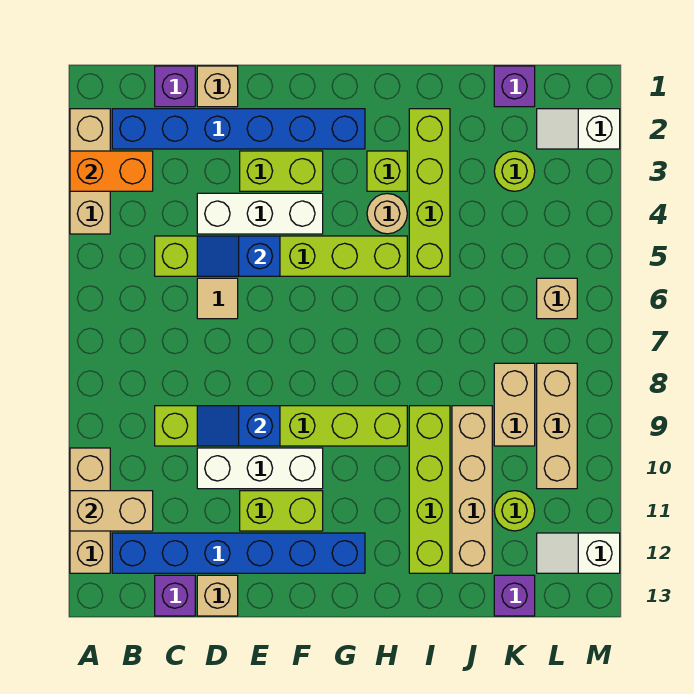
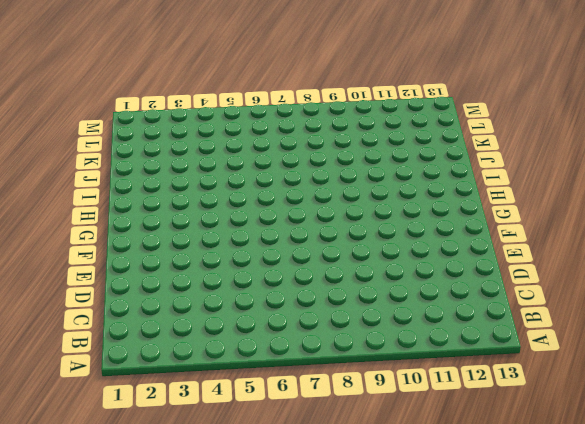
none -> tan brick A2:A4 level 1
none -> tan brick A10:A12 level 1
none -> blue brick B2:G2 level 1
none -> blue brick B12:G12 level 1

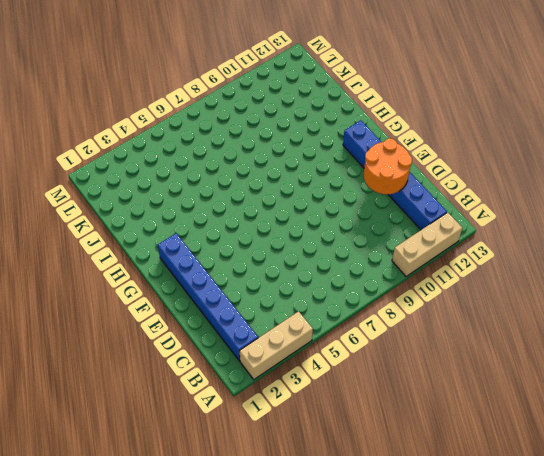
orange round brick D11:E12 level 2 -> none
none -> purple brick C1 level 1
none -> lime brick C5:H5 level 1
none -> lime brick C9:H9 level 1
none -> purple brick C13 level 1

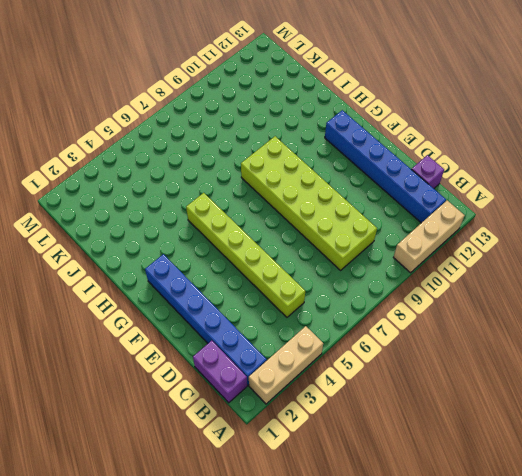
purple brick B1:C1 level 1 -> purple brick C1 level 1
lime brick C8:H9 level 1 -> lime brick C9:H9 level 1
none -> tan brick D1 level 1
none -> white brick D4:F4 level 1
none -> tan tile D6 level 1
none -> white brick D10:F10 level 1

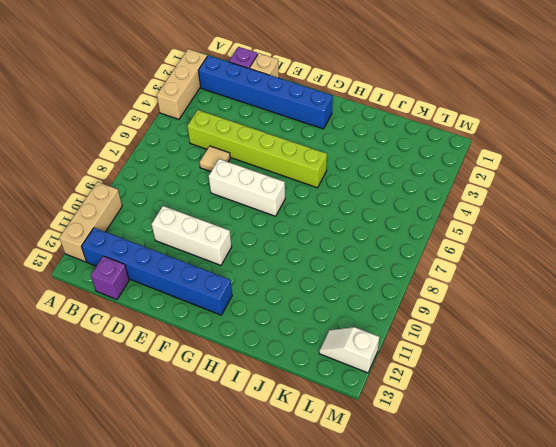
white brick E7:G7 level 1 -> white brick D4:F4 level 1
none -> lime brick C9:H9 level 1
none -> tan brick D13 level 1
none -> lime brick E3:F3 level 1
none -> lime brick E11:F11 level 1

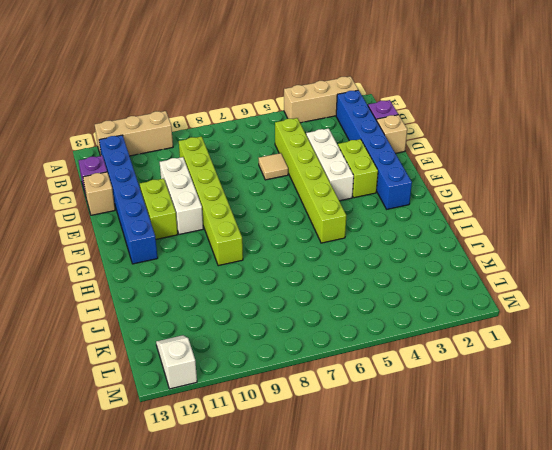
none -> lime brick H3 level 1
none -> tan round brick H4 level 1
none -> lime brick I2:I5 level 1
none -> lime brick I9:I12 level 1

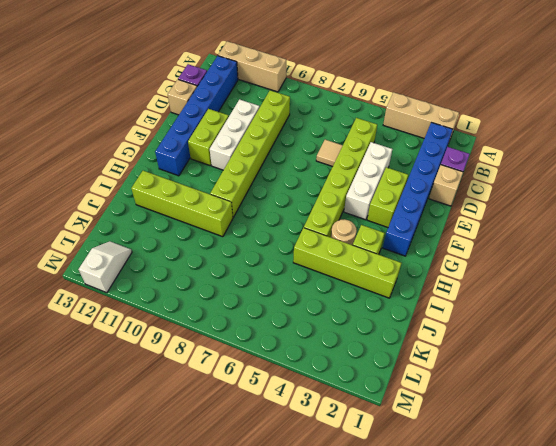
none -> tan brick J9:J12 level 1
none -> purple brick K1 level 1
none -> lime round brick K3 level 1
none -> tan brick K8:K9 level 1

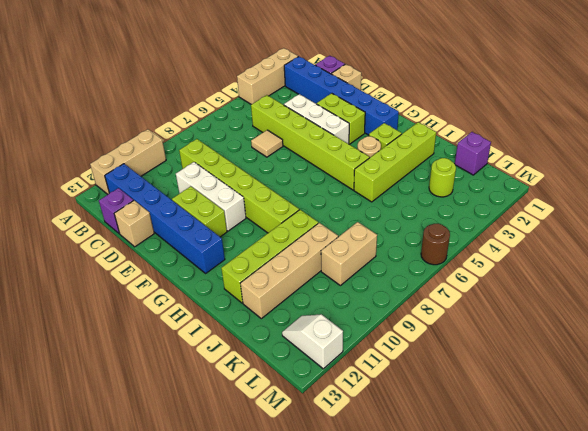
brown round brick M6 level 1 -> none
none -> lime round brick K11 level 1
none -> purple brick K13 level 1
none -> white slope L2:M2 level 1 top M
none -> tan brick L6 level 1

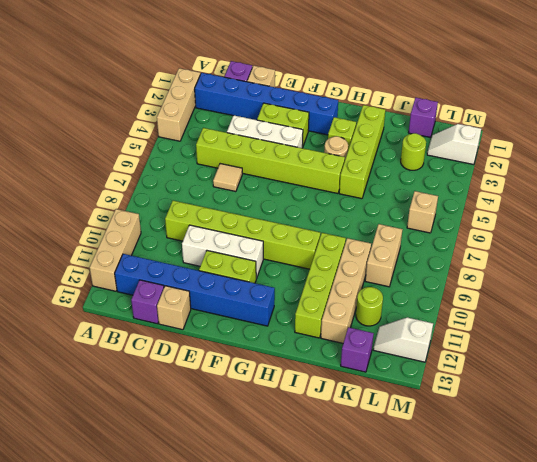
none -> tan brick L8:L10 level 1
none -> orange brick A3:B3 level 2
none -> tan brick A11:B11 level 2
none -> blue slope D5:E5 level 2 top E

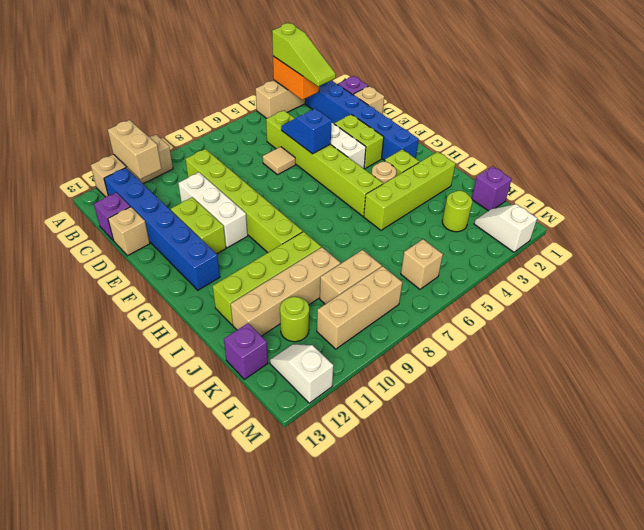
lime slope A3:C3 level 3 top A -> none
none -> blue slope D9:E9 level 2 top E

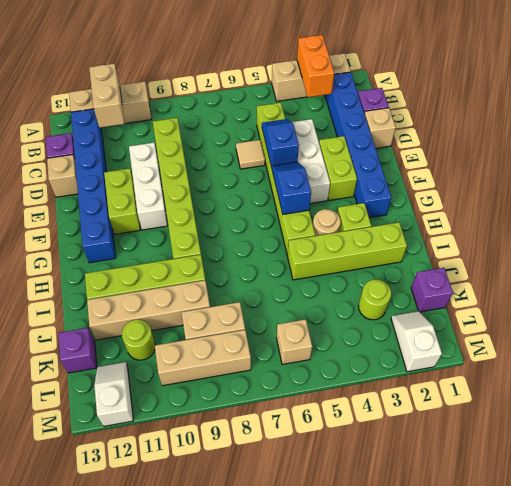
blue slope F5:G5 level 2 top G -> blue slope D9:E9 level 2 top E

